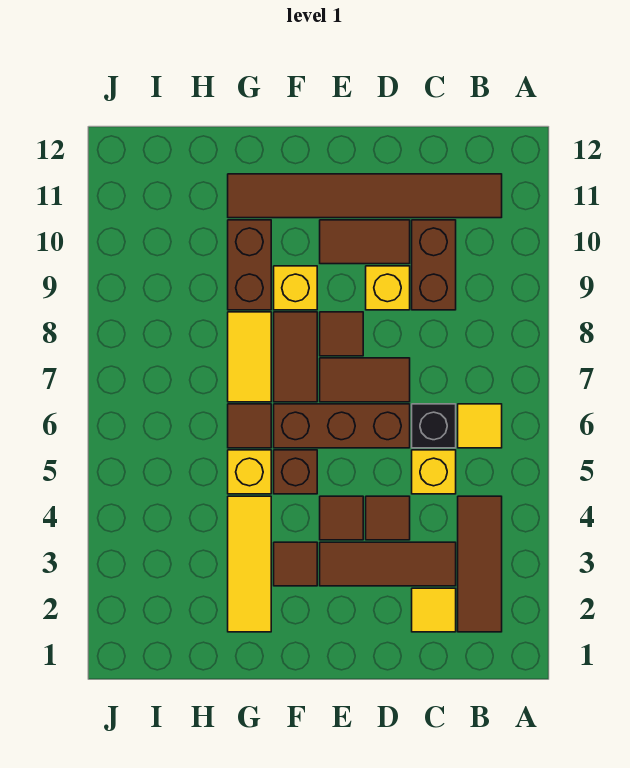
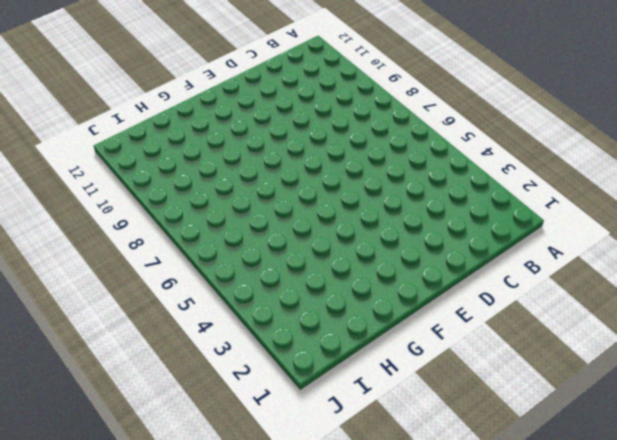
none -> brown tile B2:B4 level 1
none -> yellow tile B6 level 1
none -> brown tile B11:G11 level 1

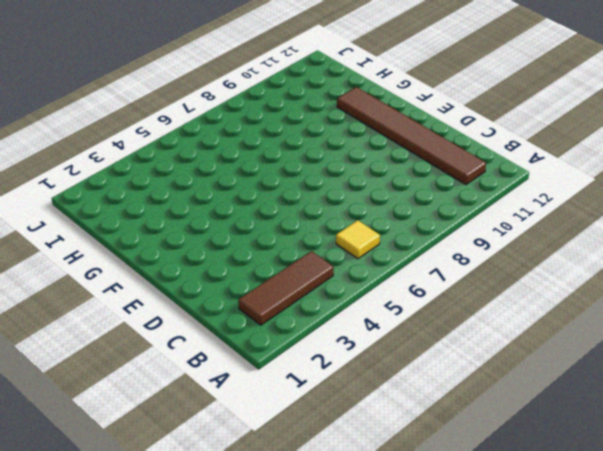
none -> yellow tile C2 level 1
none -> brown tile C3:E3 level 1
none -> yellow brick C5 level 1

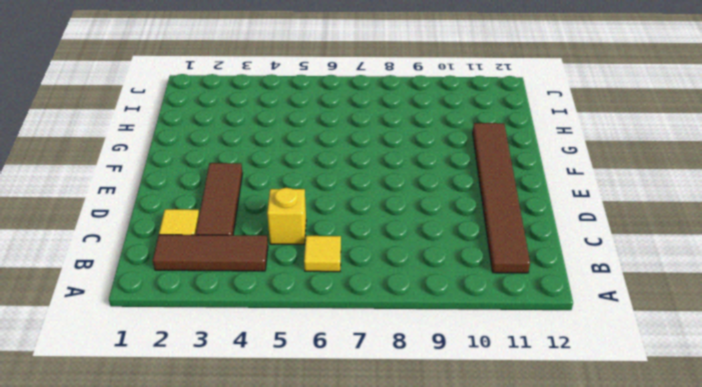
none -> black brick C6 level 1
none -> brown brick C9:C10 level 1
none -> brown tile D4 level 1

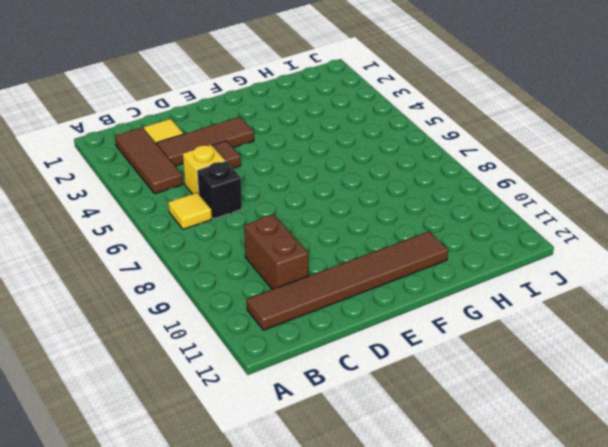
none -> brown brick D6:F6 level 1
none -> brown tile D7:E7 level 1
none -> yellow brick D9 level 1

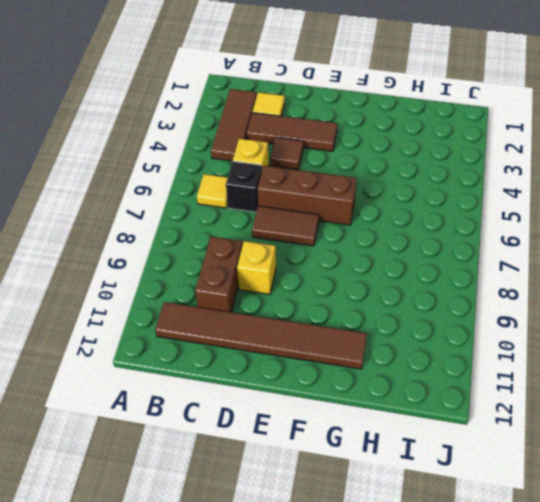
none -> brown tile D10:E10 level 1
none -> brown tile E4 level 1
none -> brown tile E8 level 1

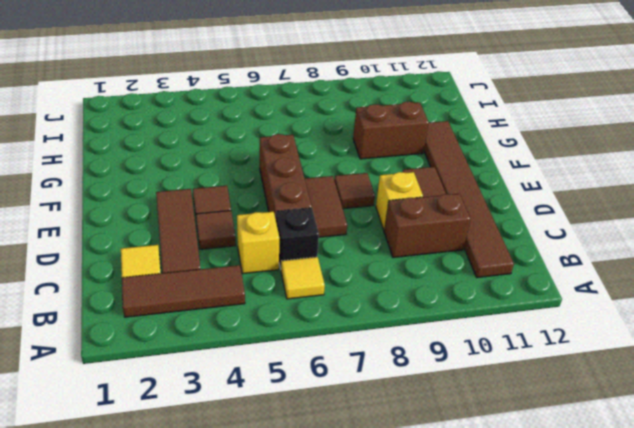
none -> brown tile F3 level 1
none -> brown brick F5 level 1
none -> brown tile F7:F8 level 1

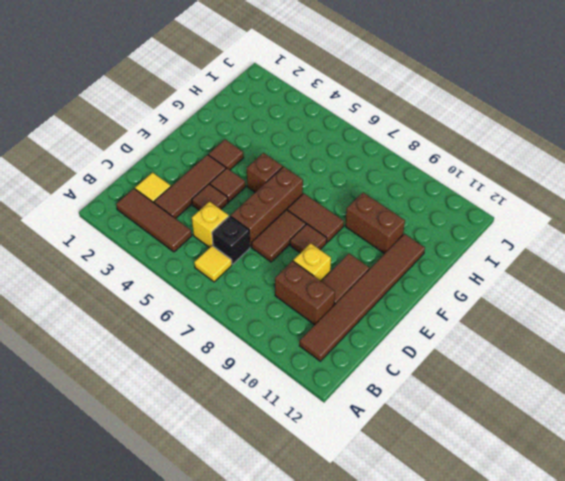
none -> yellow brick F9 level 1
none -> yellow tile G2:G4 level 1
none -> yellow brick G5 level 1

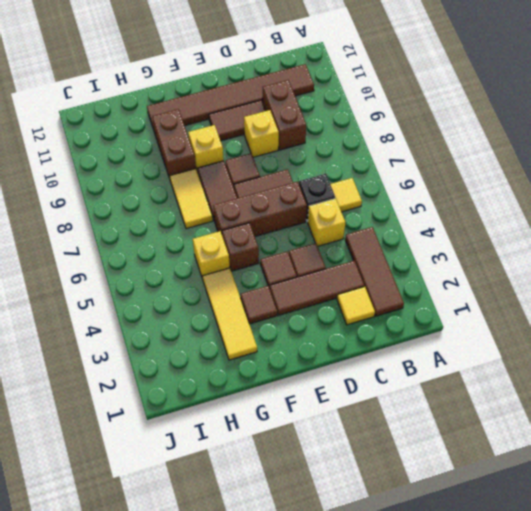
none -> brown tile G6 level 1

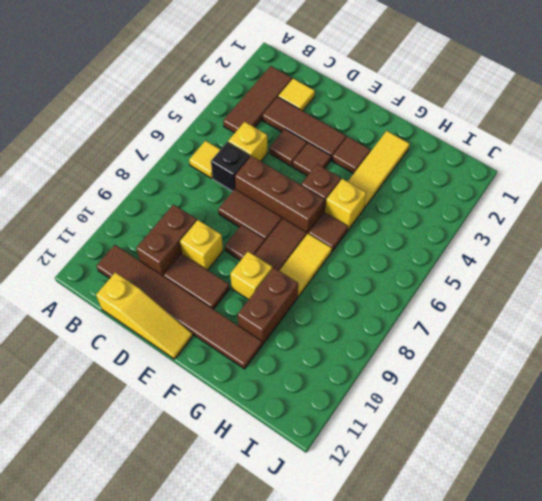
yellow slope C12:E12 level 1 top C -> none

